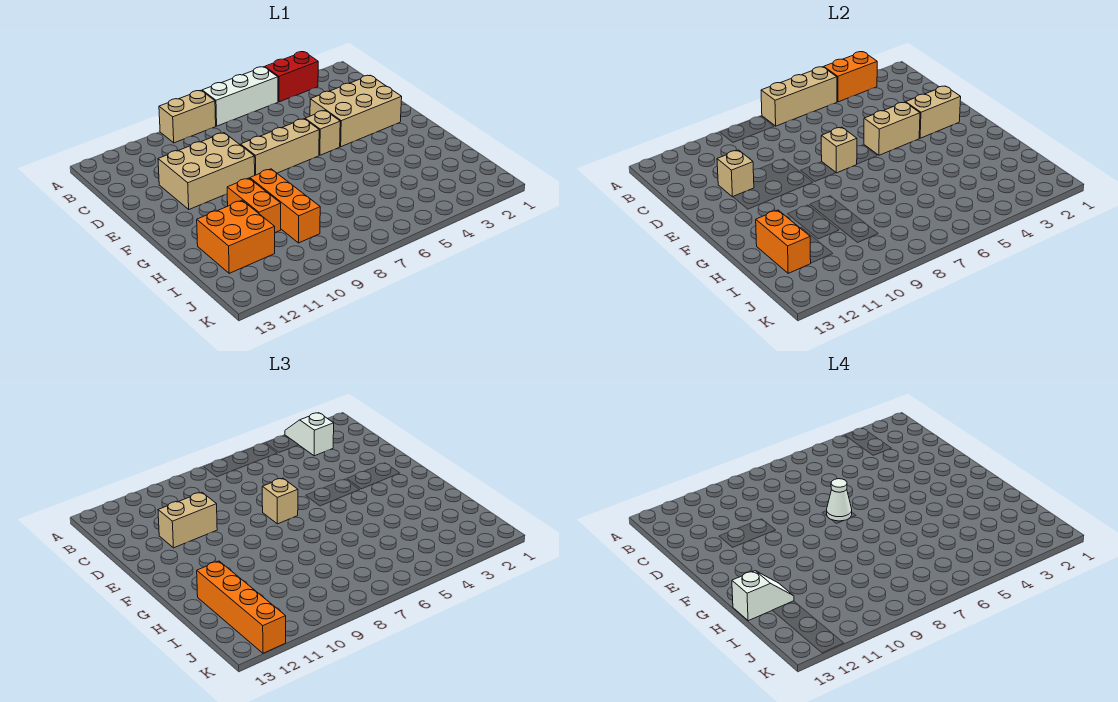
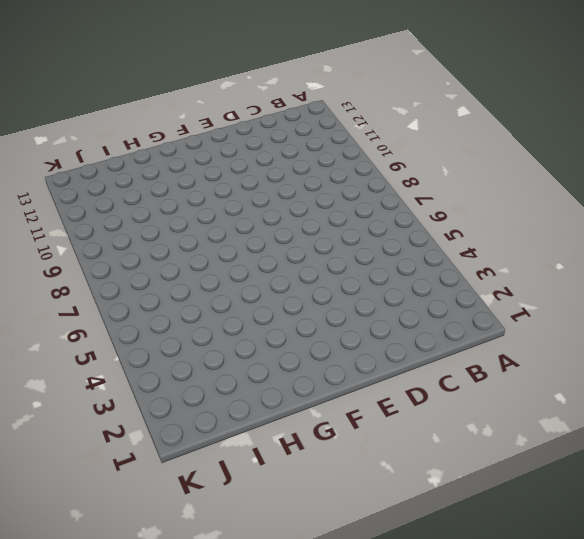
none -> red brick A3:A4 level 1
none -> white brick A5:A7 level 1
none -> tan brick A8:A9 level 1

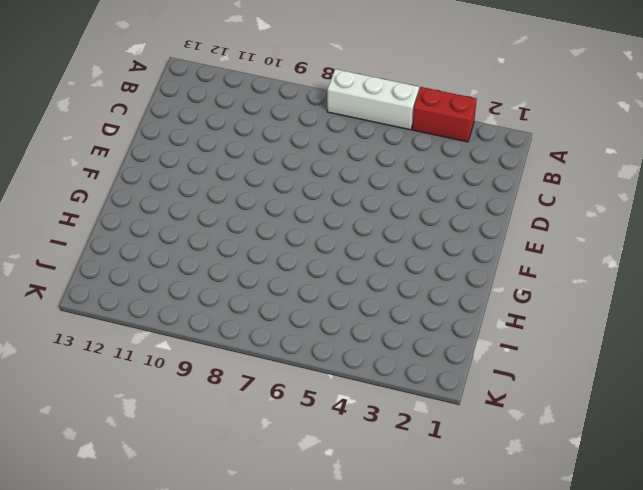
none -> tan brick A8:A9 level 1
none -> tan brick D2:E4 level 1
none -> tan brick D9:E11 level 1

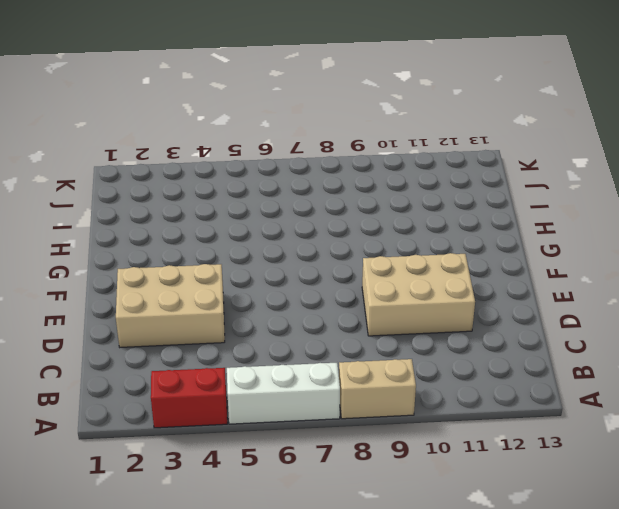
none -> tan brick E5 level 1
none -> tan brick E6:E8 level 1
none -> orange brick G9:I9 level 1

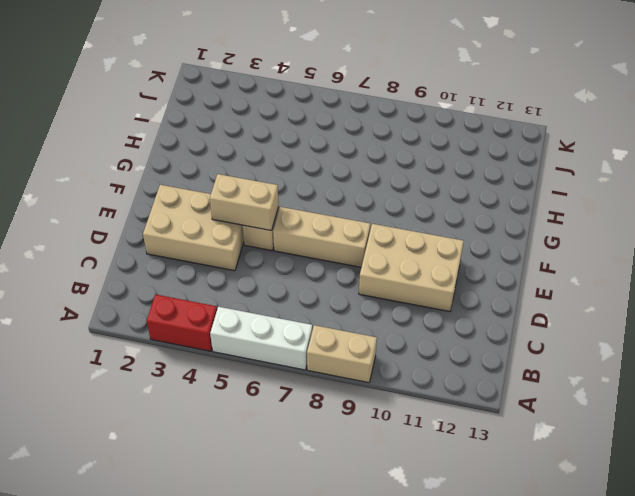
none -> orange brick G9:I9 level 1
none -> orange brick G10:H10 level 1
none -> orange brick H11:I12 level 1

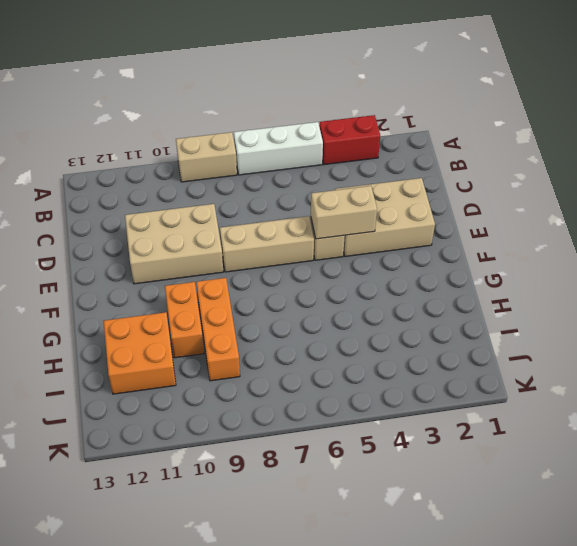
none -> orange brick A3:A4 level 2
none -> tan brick A5:A7 level 2
none -> tan brick D11 level 2

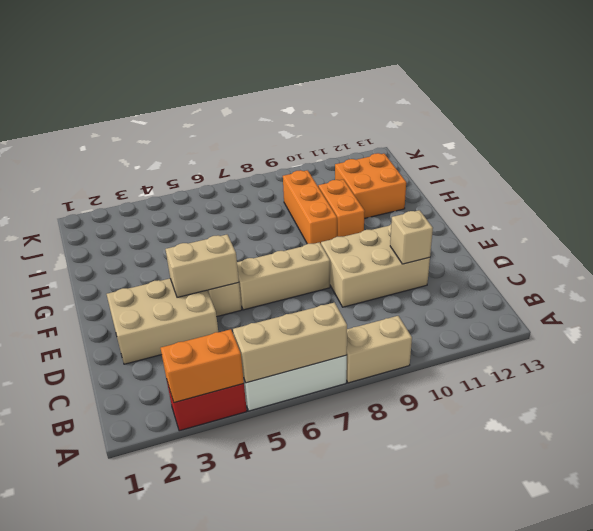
none -> tan brick E2:E3 level 2
none -> tan brick E7 level 2
none -> orange brick H12:I12 level 2

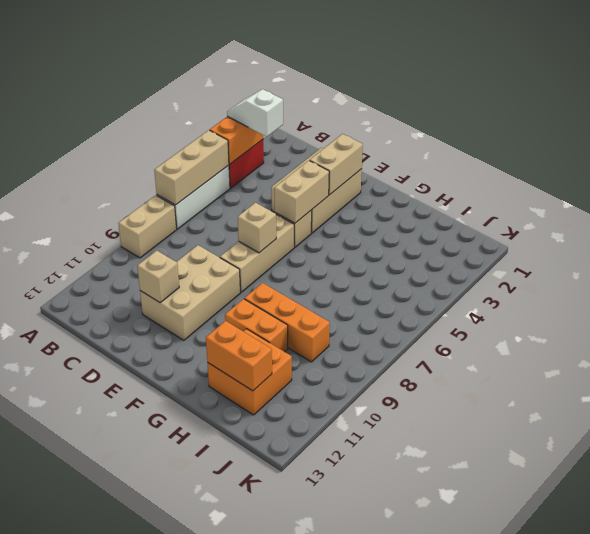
none -> tan brick D10:D11 level 3
none -> tan brick E7 level 3
none -> orange brick H12:K12 level 3

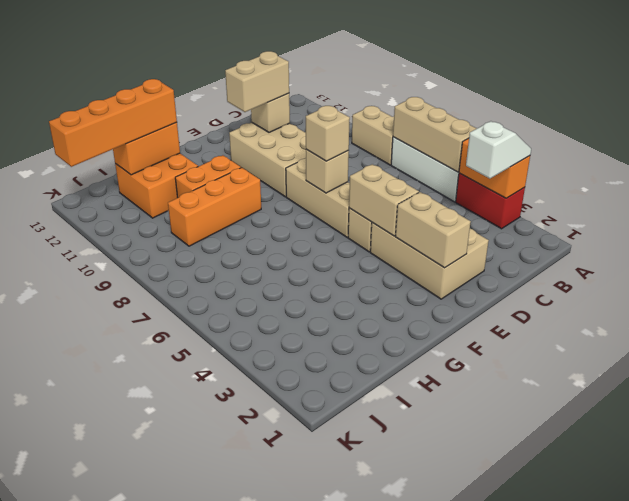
tan brick D11:E11 level 3 -> tan brick D10:D11 level 3
none -> white cone E7 level 4
none -> white slope H12:H13 level 4 top 13

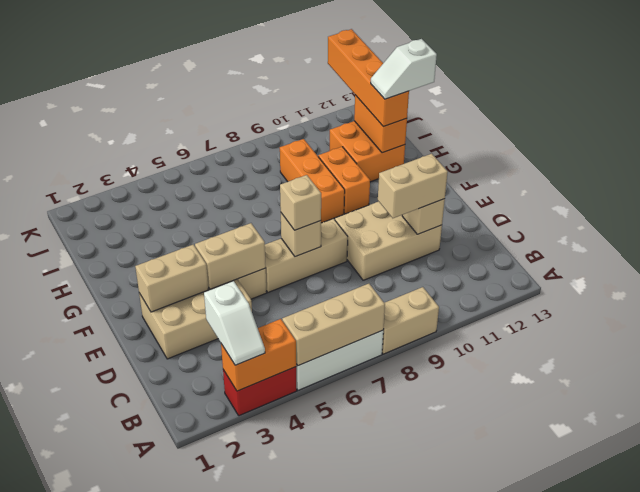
none -> white cone E7 level 4

